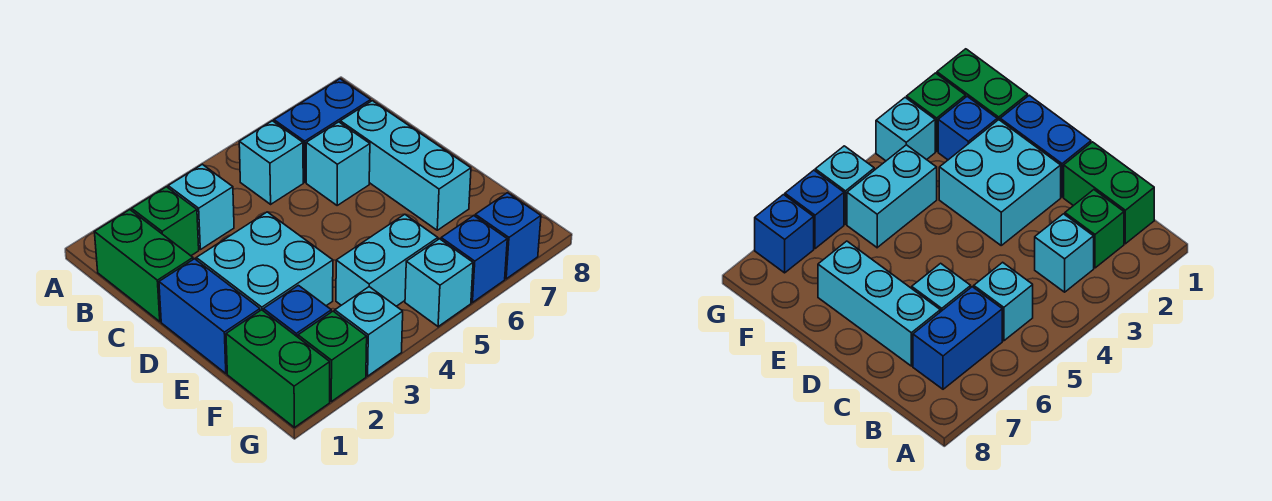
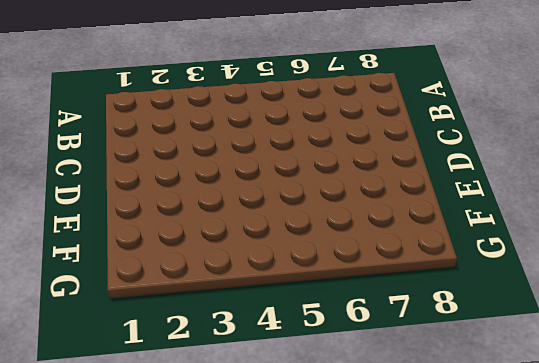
none -> green brick B1:C1 level 1
none -> green brick B2 level 1
none -> cyan brick B3 level 1

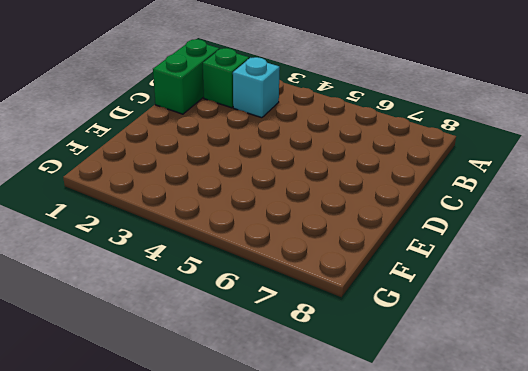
none -> cyan brick B5 level 1
none -> blue brick B6:B7 level 1
none -> cyan brick C6 level 1

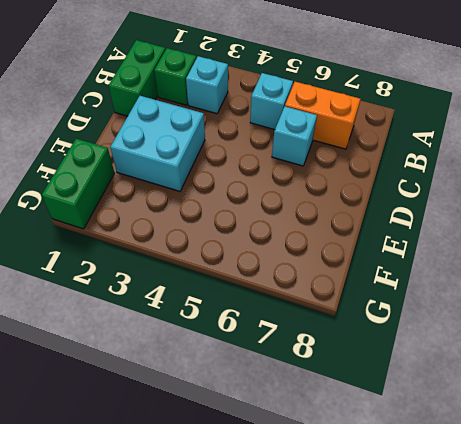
orange brick B6:B7 level 1 -> blue brick B6:B7 level 1
none -> cyan brick C7:E7 level 1
none -> blue brick D1:E1 level 1
none -> blue brick F2 level 1

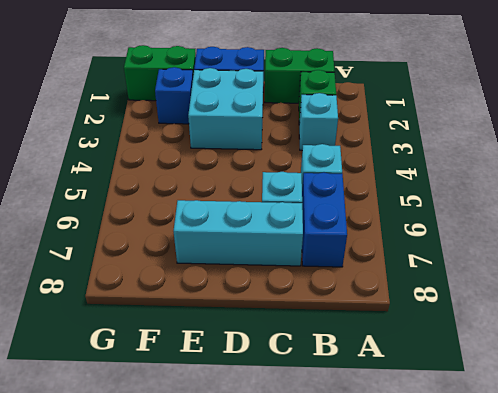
none -> cyan brick F4:F5 level 1
none -> green brick G2 level 1
none -> cyan brick G3 level 1

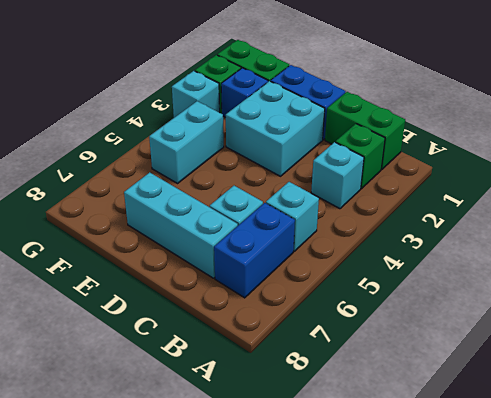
none -> cyan brick G5 level 1
none -> blue brick G6 level 1
none -> blue brick G7 level 1

